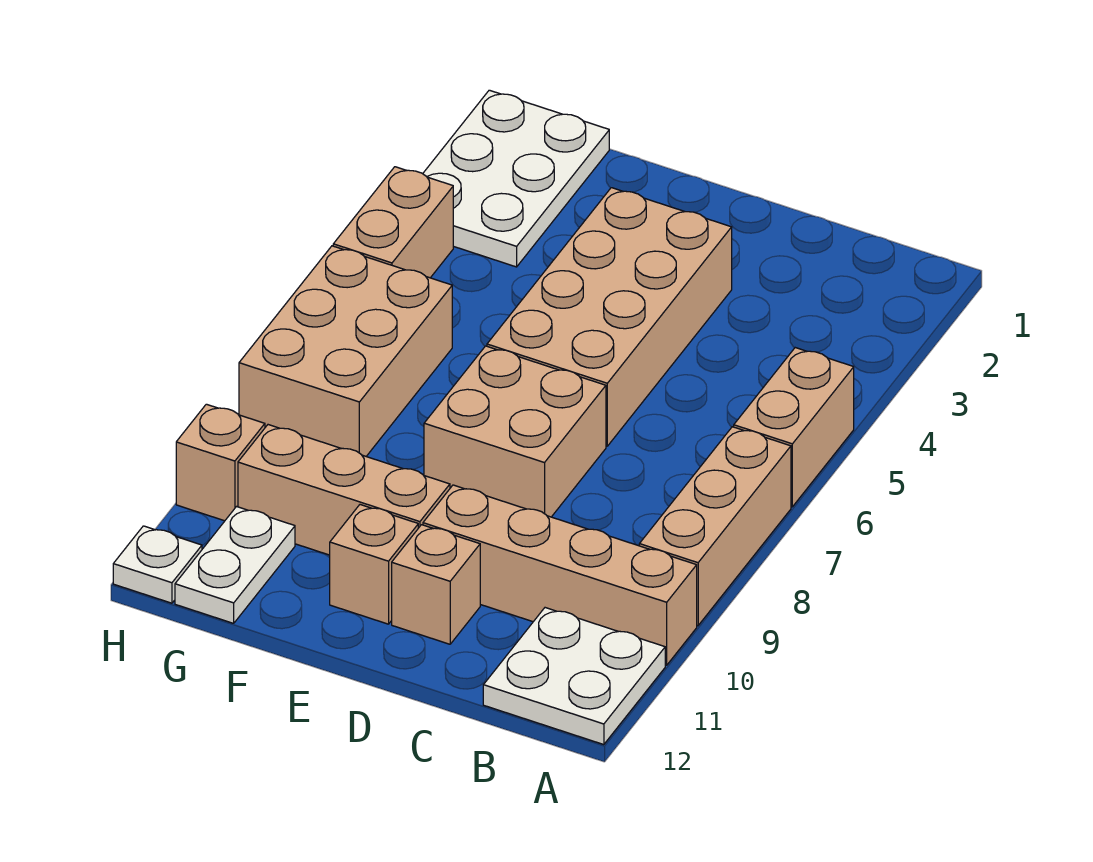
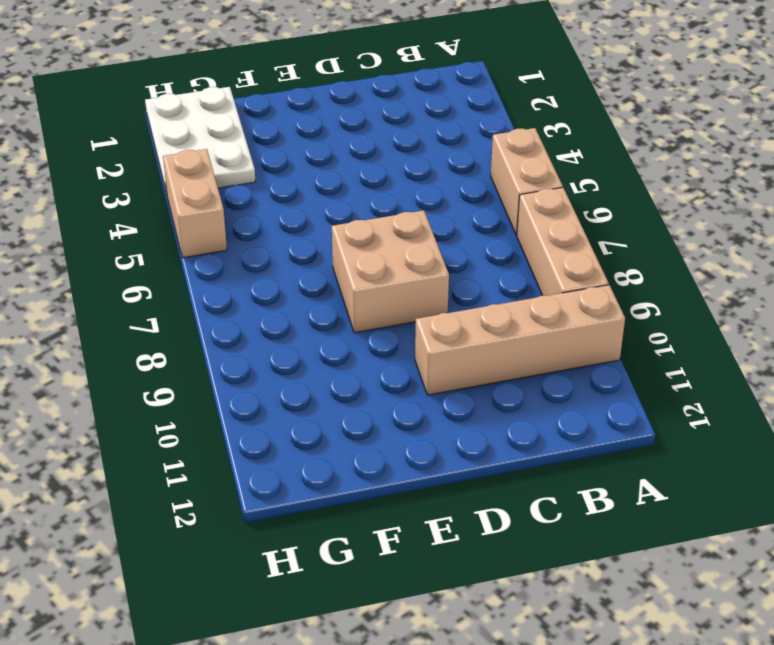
none -> white plate A11:B12 level 1
none -> tan brick D3:E6 level 1
none -> tan brick D11 level 1

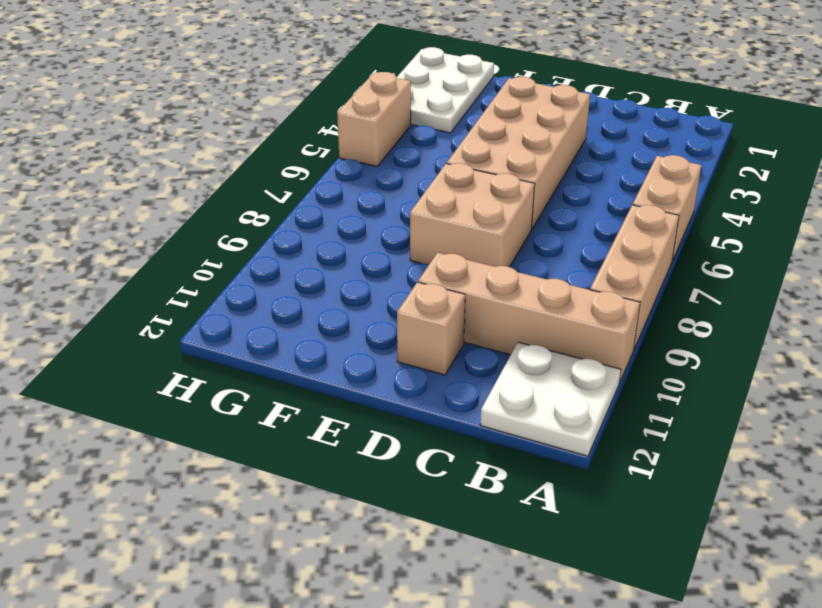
none -> tan brick E10:G10 level 1
none -> tan brick E11 level 1
none -> tan brick G6:H8 level 1

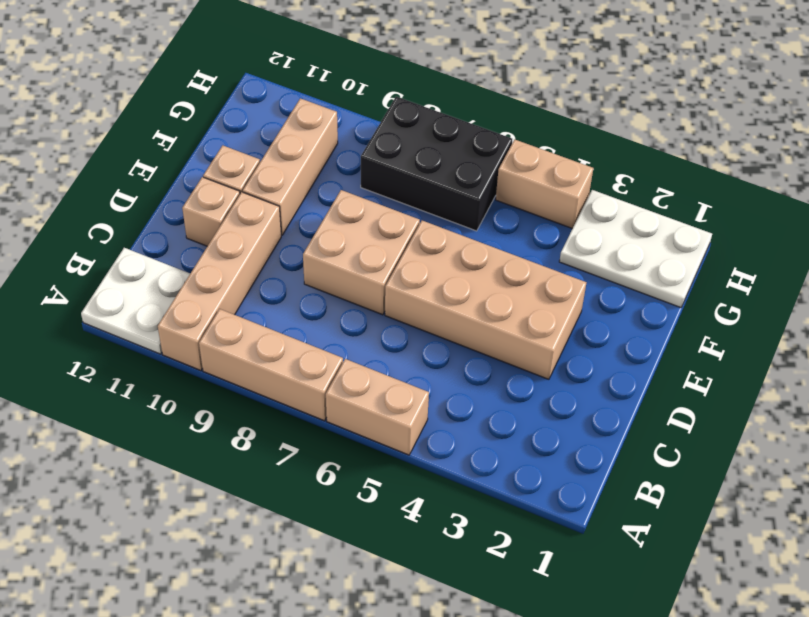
black brick G6:H8 level 1 -> tan brick G6:H8 level 1
none -> white plate G11:G12 level 1
none -> tan brick H10 level 1
none -> white plate H12 level 1

